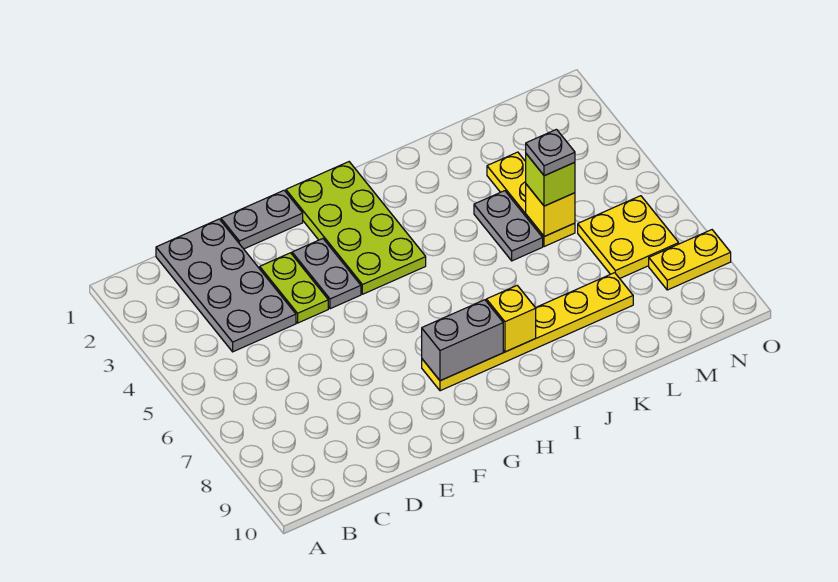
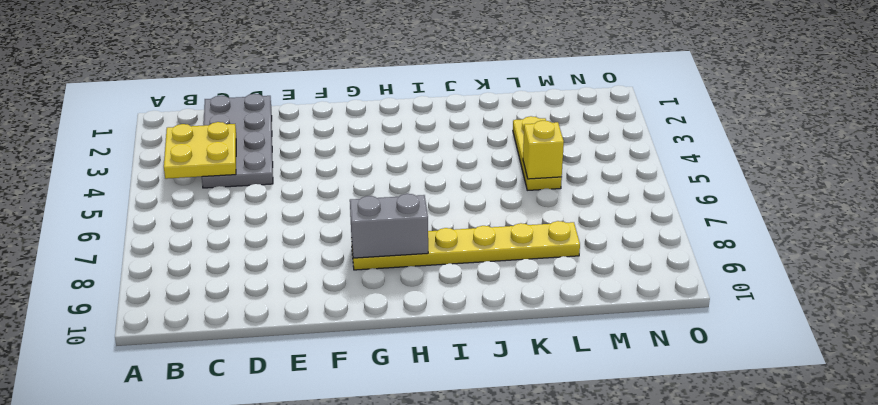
yellow plate B3:C4 level 2 -> yellow plate M6:N7 level 1
none -> grey plate E1:F1 level 1
none -> lime plate E3:E4 level 1
none -> grey plate F3:F4 level 1

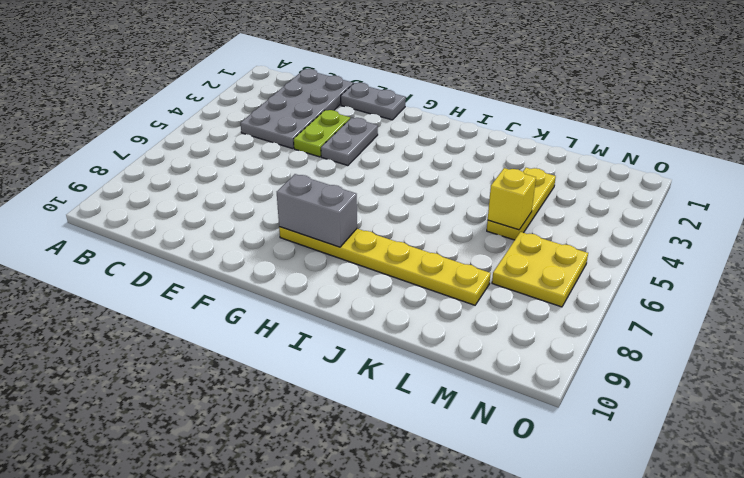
none -> lime plate G1:H4 level 1
none -> grey plate K4:K5 level 1
none -> yellow plate N8:O8 level 1

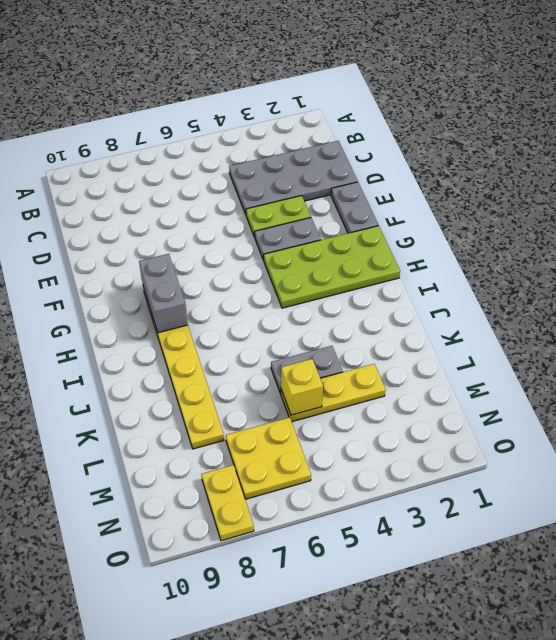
none -> yellow brick I8 level 2
none -> lime brick L5 level 3
none -> grey plate L5 level 4

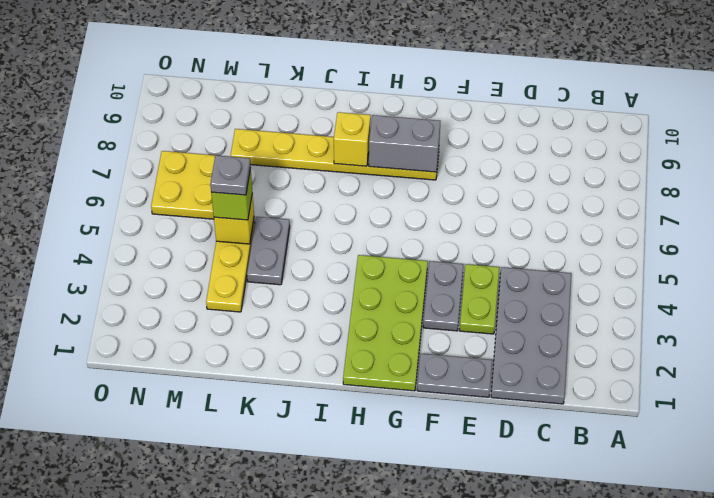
none -> yellow plate N8:O8 level 1

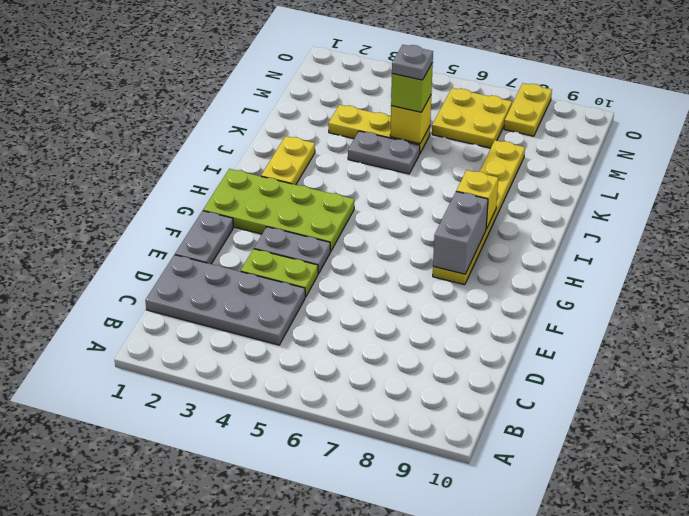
yellow plate I2:J2 level 1 -> none

